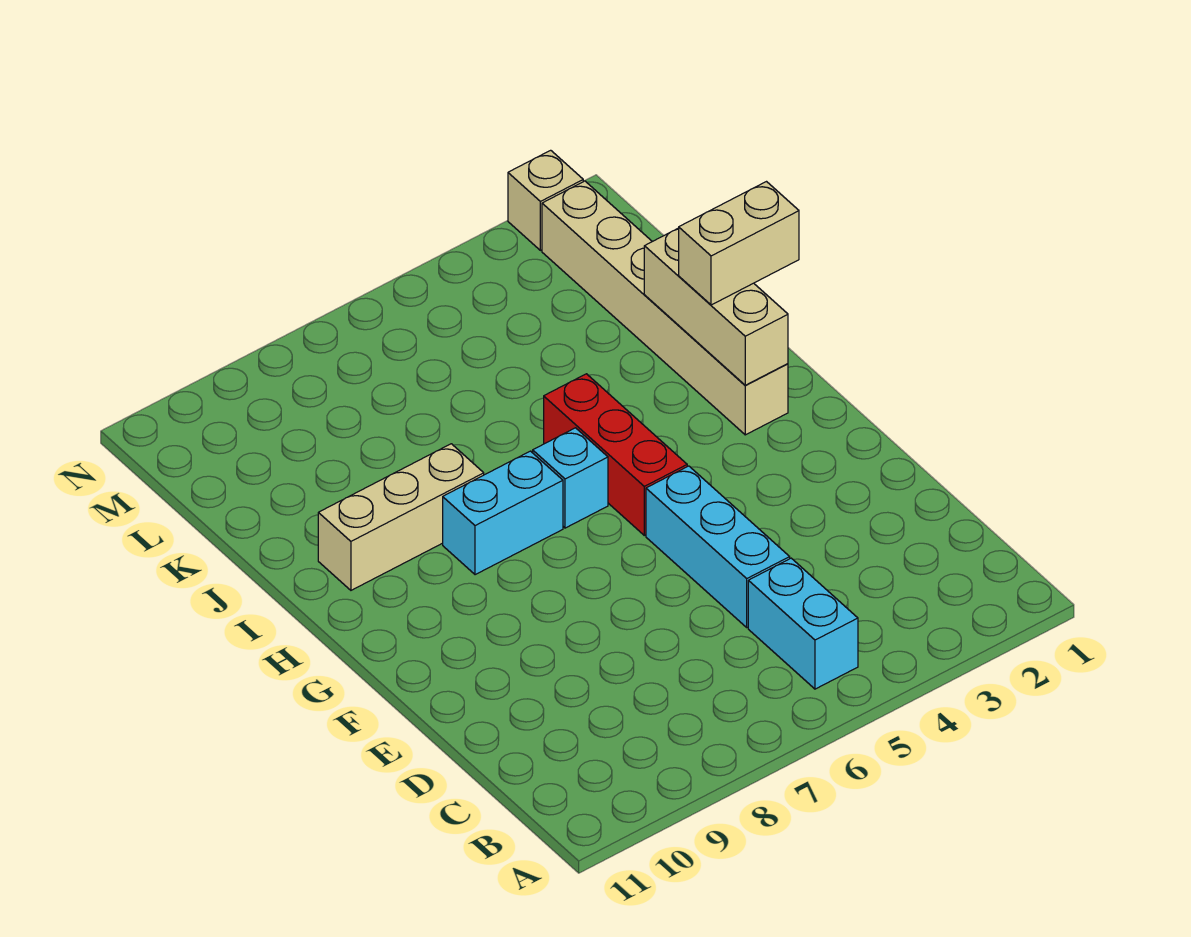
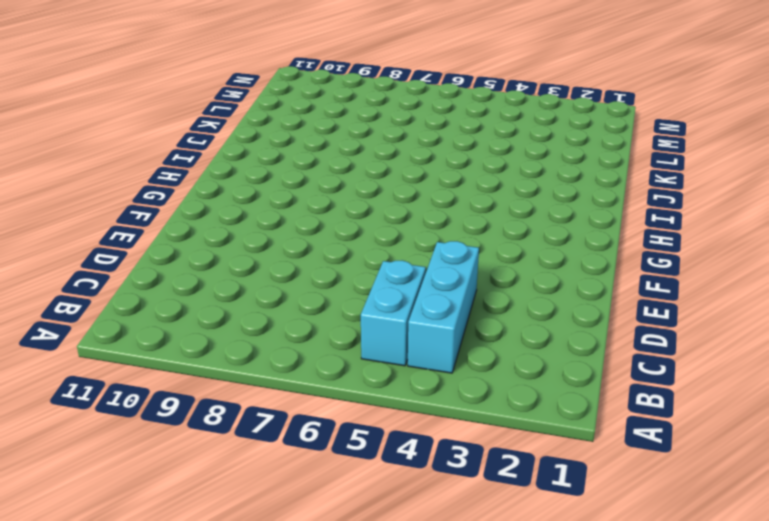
cyan brick B4:D4 level 1 -> cyan brick D5:F5 level 1
none -> red brick G5:I5 level 1
none -> tan brick H2:M2 level 1

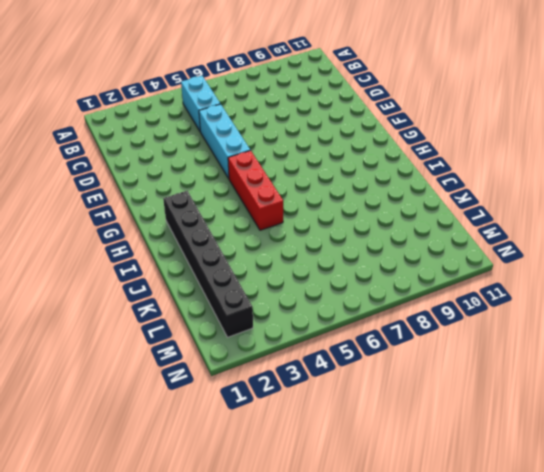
black brick H2:M2 level 1 -> tan brick H2:M2 level 1
none -> cyan brick H6 level 1
none -> cyan brick H7:H8 level 1

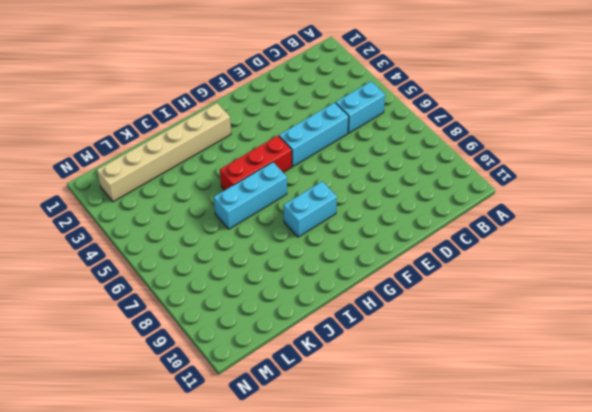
cyan brick G8:H8 level 1 -> cyan brick H7:H8 level 1
cyan brick H6:J6 level 1 -> cyan brick H6 level 1
none -> tan brick I8:I10 level 1
none -> tan brick N2 level 1

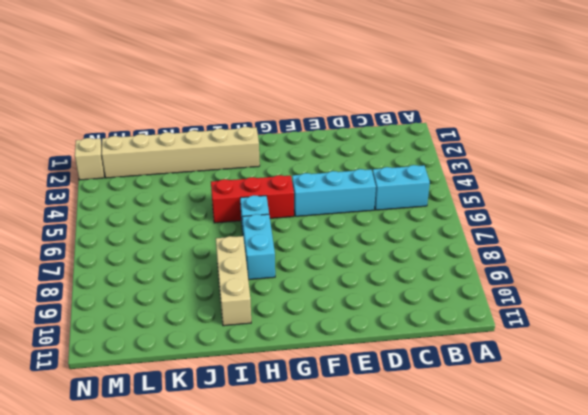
none -> tan brick H2:J2 level 2
none -> tan brick I1:I2 level 3

